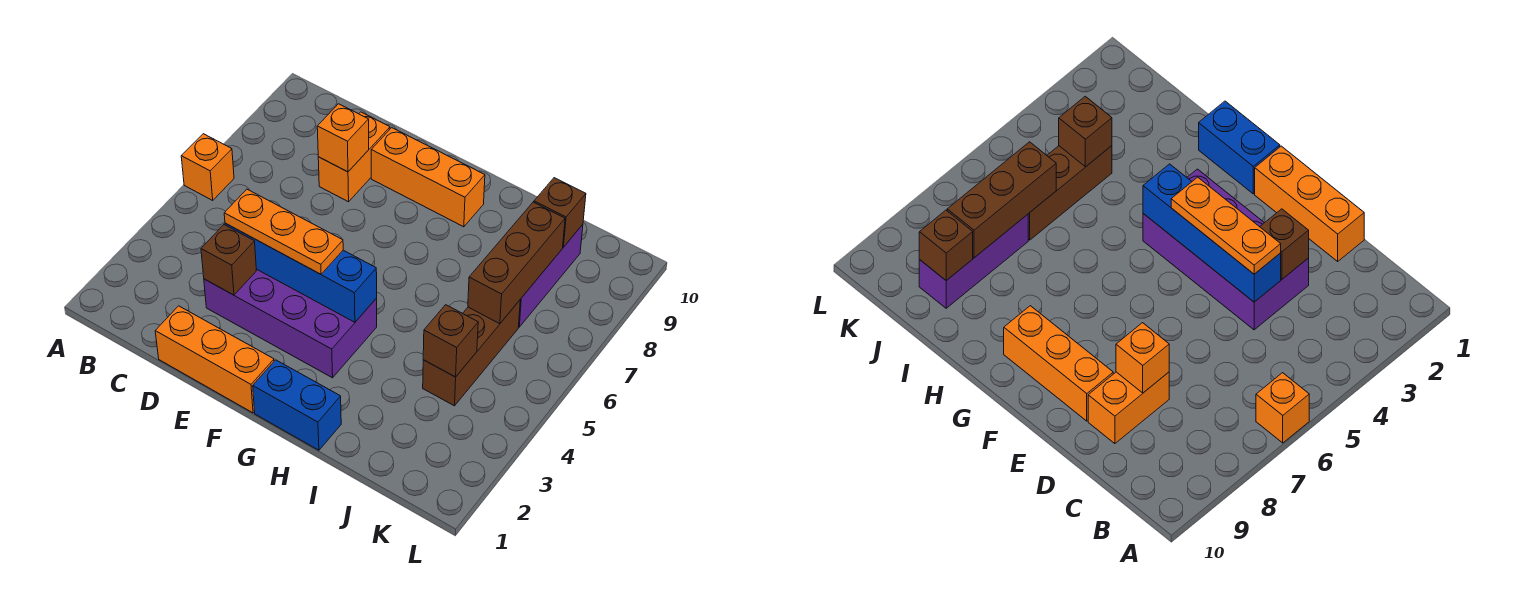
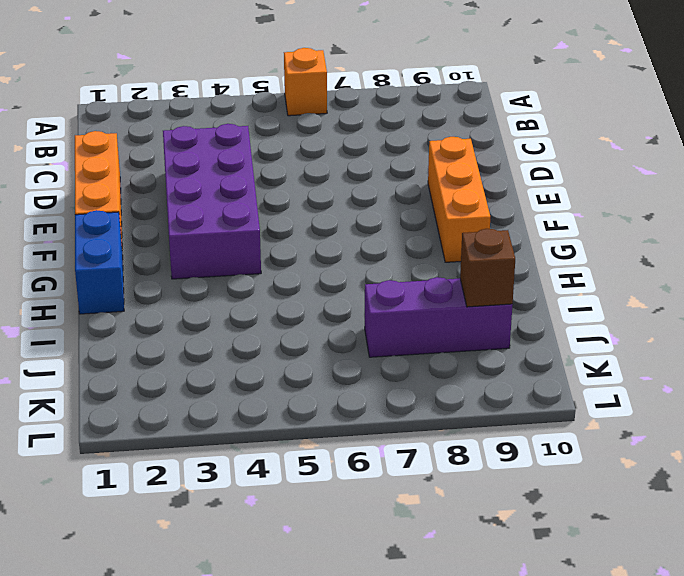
none -> orange brick D8:D9 level 1
none -> brown brick J4:J6 level 1
none -> brown brick D3 level 2

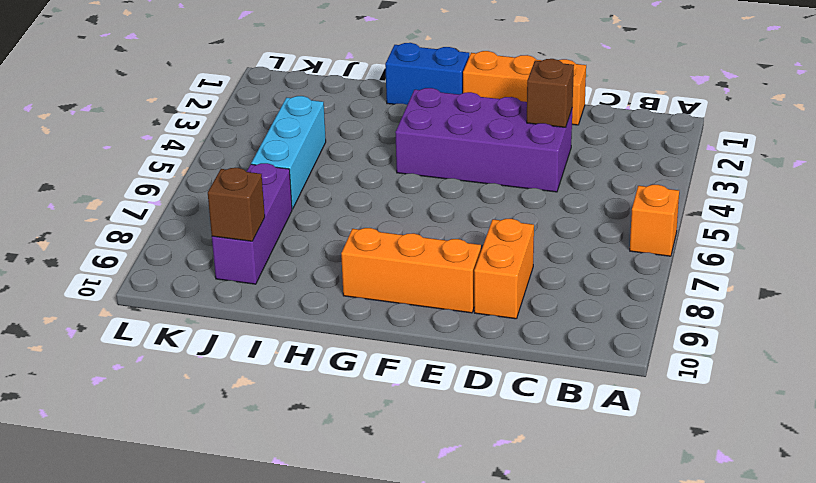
cyan brick J4:J6 level 1 -> brown brick J4:J6 level 1
none -> blue brick D4:G4 level 2
none -> orange brick D8 level 2
none -> brown brick J4 level 2

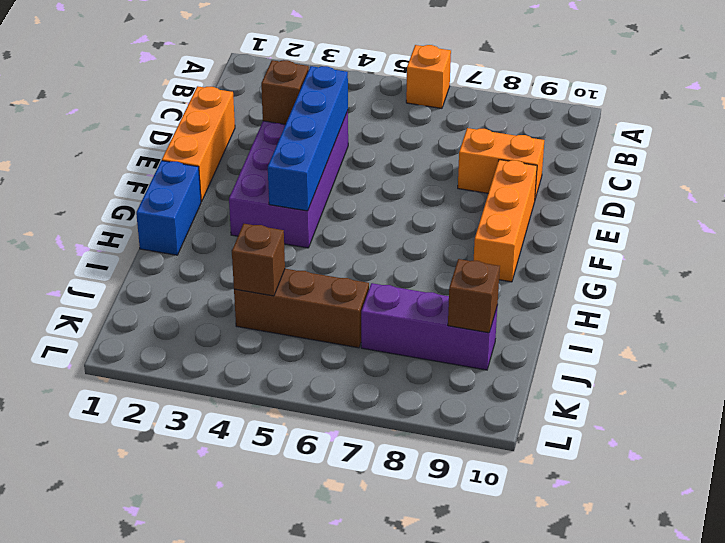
none -> orange brick D8 level 2
none -> brown brick J6:J8 level 2
none -> orange plate D4:F4 level 3

